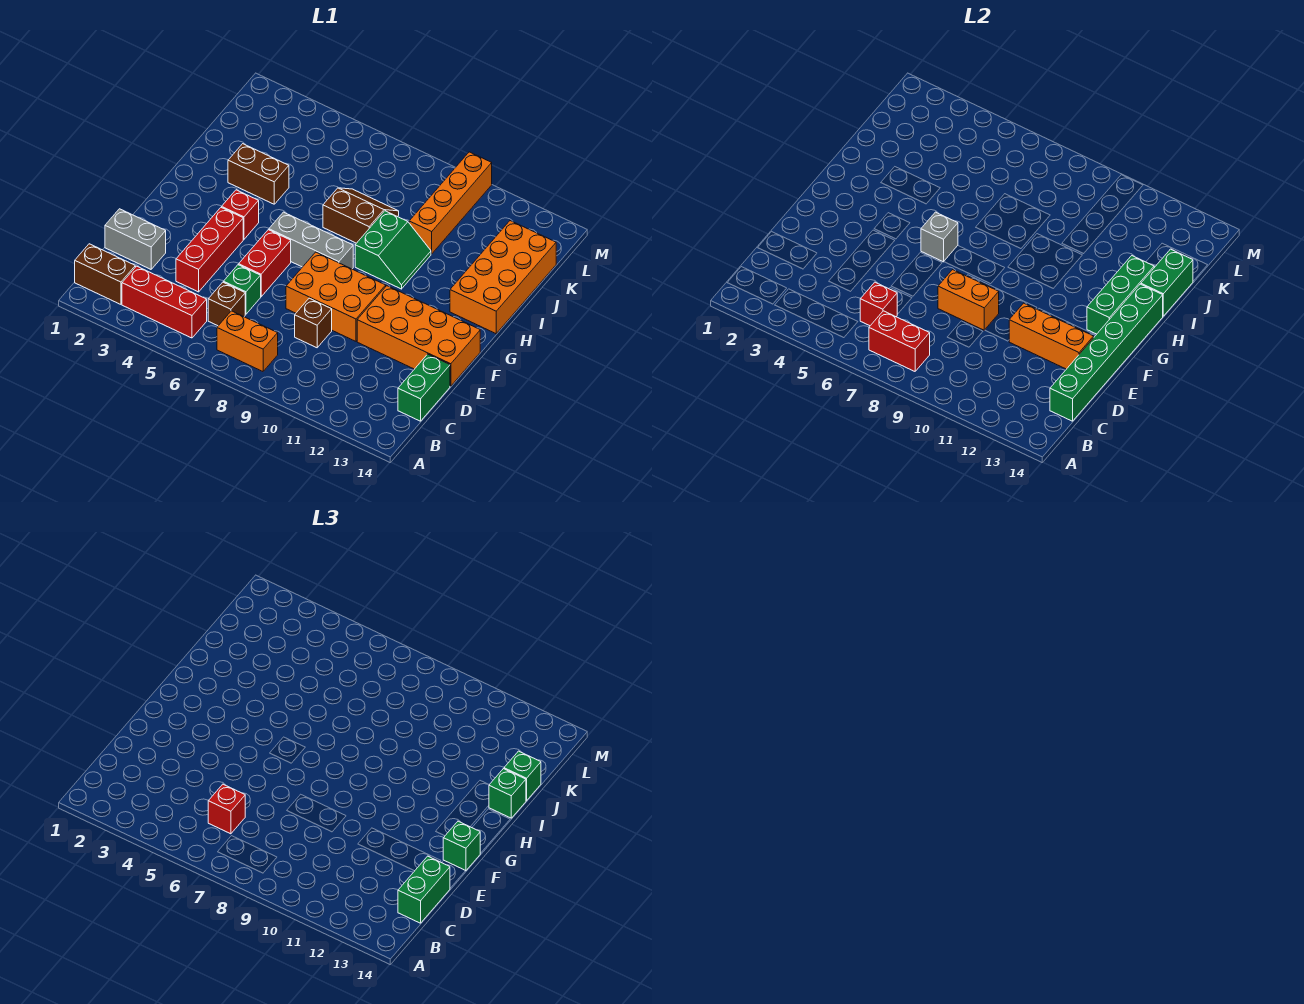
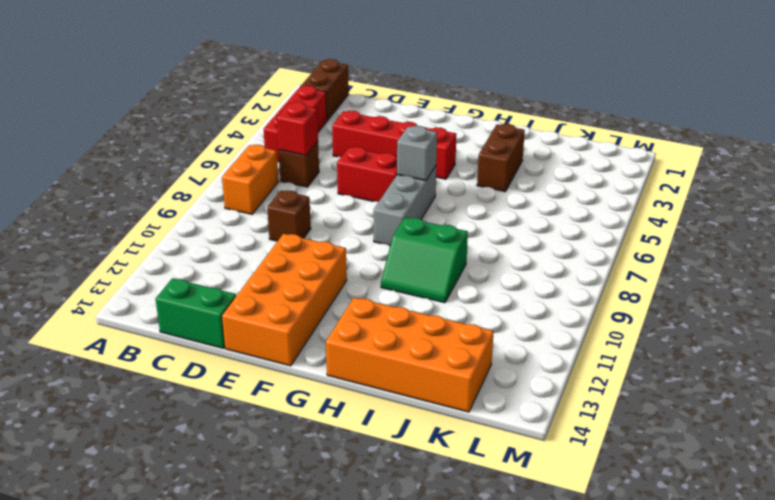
none -> grey brick D1:D2 level 1
none -> green brick D6 level 1
none -> orange brick E8:F10 level 1
none -> brown slope I7:J8 level 1 top I

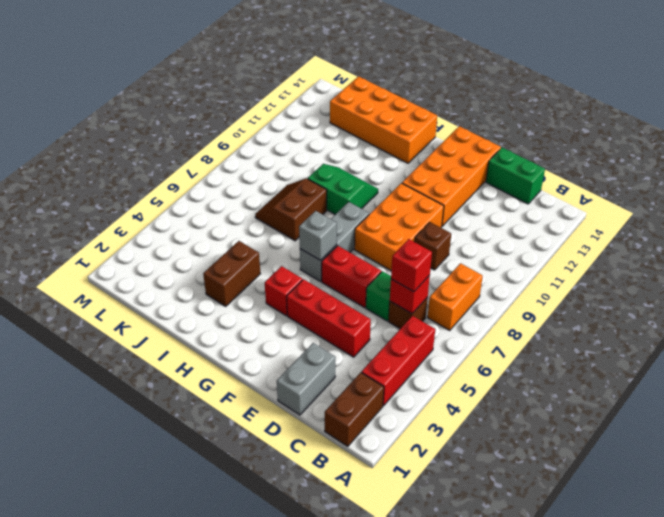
none -> orange brick J10:M10 level 1
none -> red brick B7:B8 level 2
none -> green brick C14:H14 level 2
none -> orange brick E8:E9 level 2

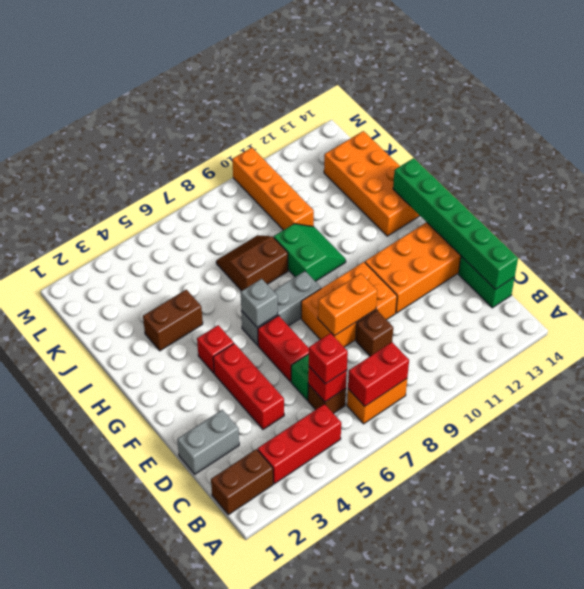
none -> orange brick E11:E13 level 2
none -> green brick G13:I13 level 2
none -> green brick I14:J14 level 2
none -> green brick C14:D14 level 3

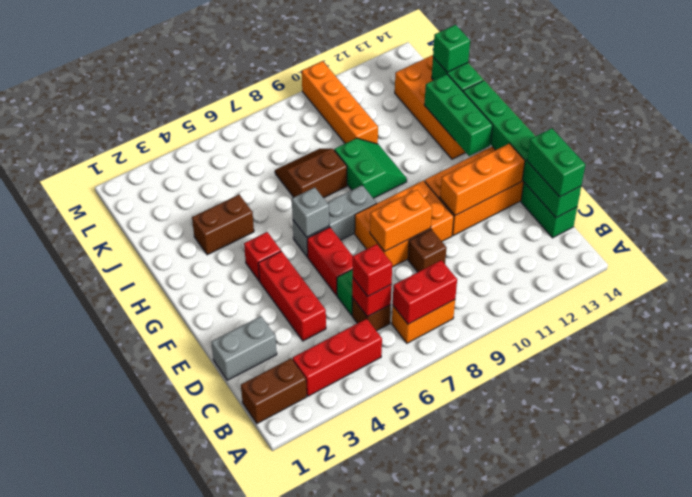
none -> green brick F14 level 3
none -> green brick I14 level 3

